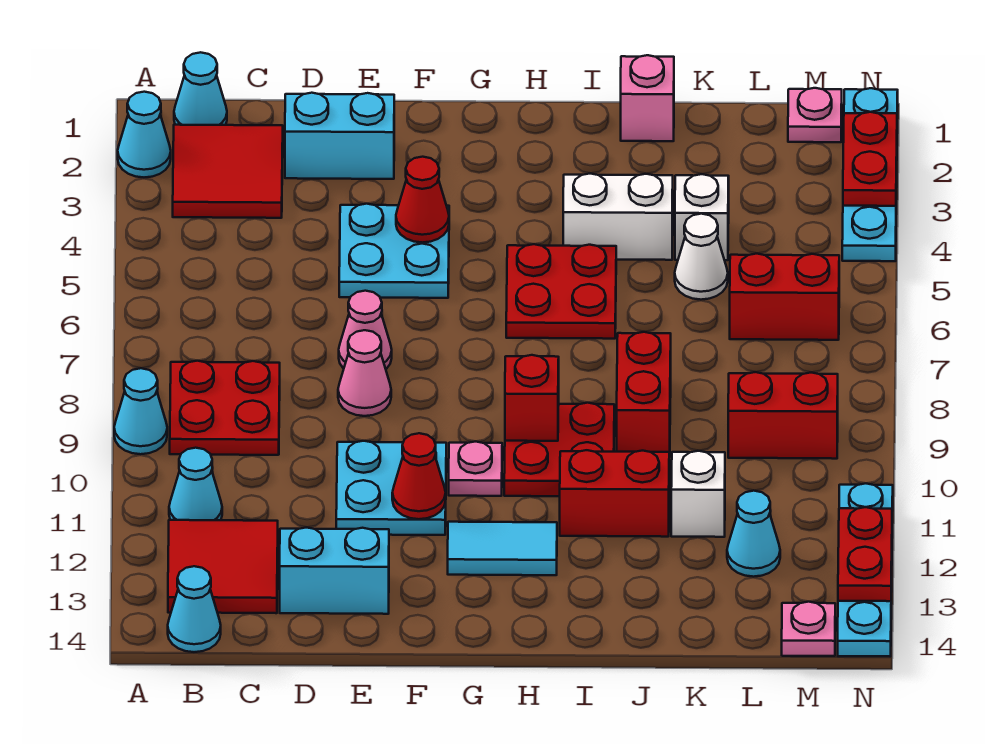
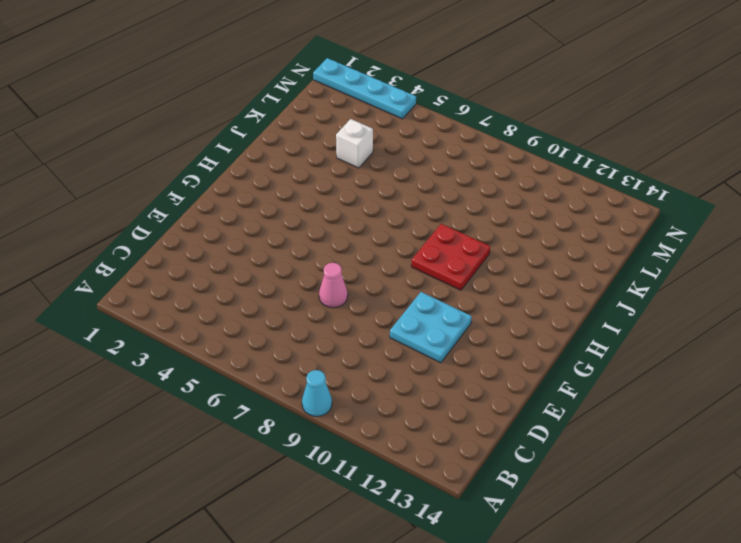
none -> cyan cone A2 level 1
none -> cyan cone B1 level 1
none -> red tile B2:C3 level 1
none -> red plate B8:C9 level 1

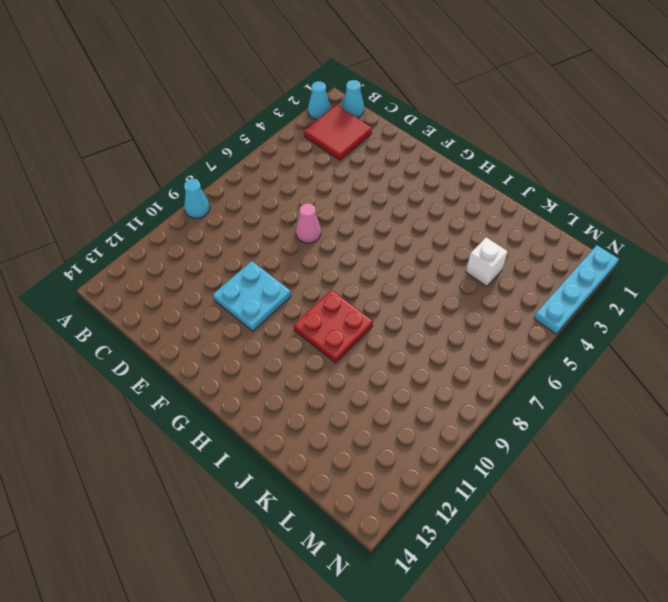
none -> red plate B8:C9 level 1
none -> cyan cone B11 level 1
none -> red tile B12:C13 level 1
none -> cyan cone B14 level 1

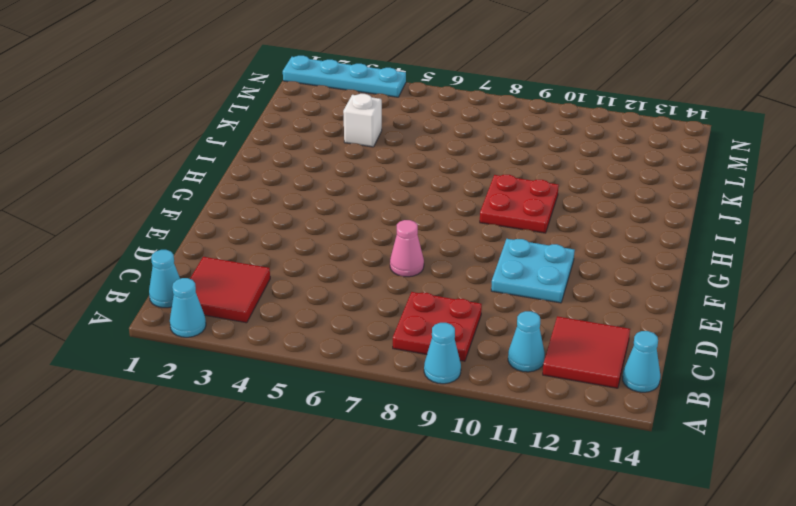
none -> cyan brick D2:E2 level 1
none -> cyan brick D13:E13 level 1
none -> cyan plate E4:F5 level 1
none -> pink cone E8 level 1

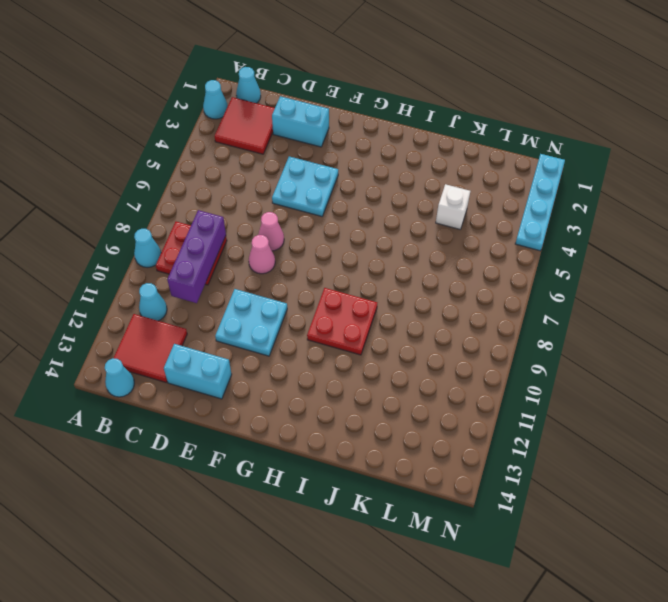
purple brick C8:C10 level 2 -> none
none -> pink plate G10 level 1
none -> cyan tile G12:H12 level 1
none -> red plate H5:I6 level 1
none -> white brick I4:J4 level 1

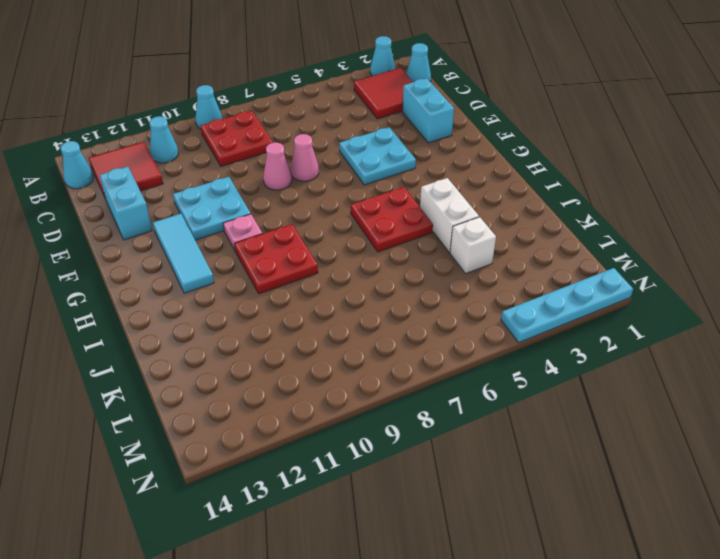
cyan tile F12:H12 level 1 -> cyan tile G12:H12 level 1
none -> red brick I11:J11 level 1
none -> pink brick J1 level 1
none -> red brick J8:J9 level 1
none -> white cone K5 level 1

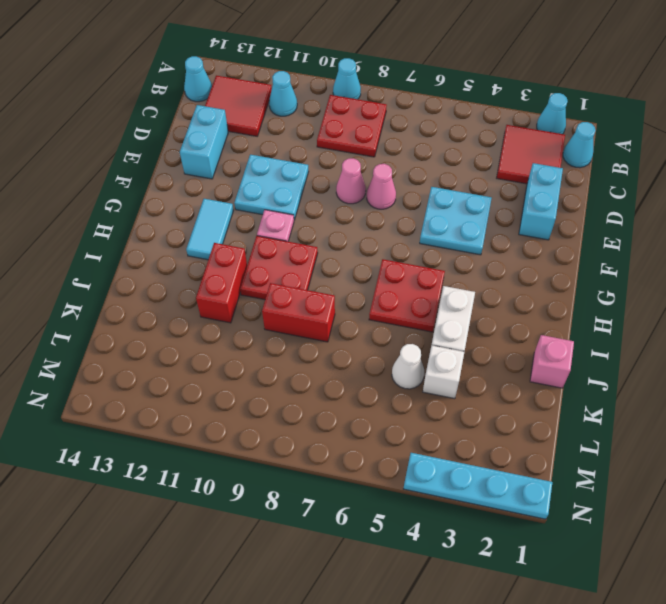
none -> white brick K11 level 1
none -> red brick L6:M6 level 1
none -> red brick L9:M9 level 1
none -> cyan cone L12 level 1

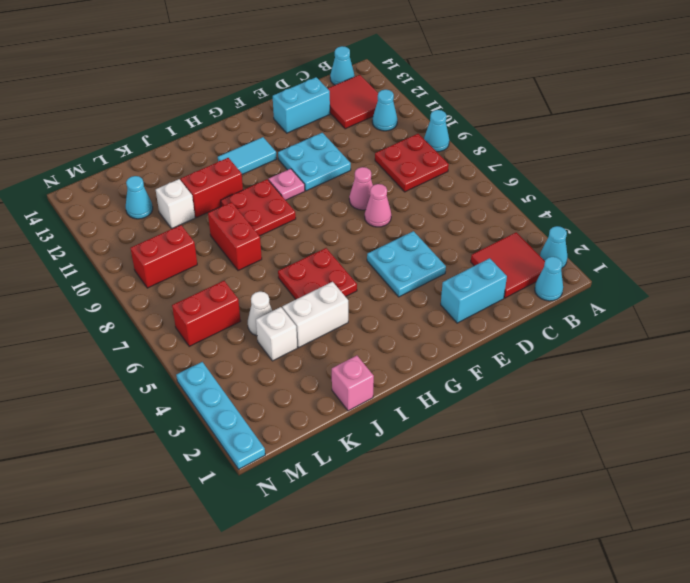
none -> pink plate M1 level 1
none -> pink plate M14 level 1
none -> cyan plate N11:N14 level 1
none -> red cone F4 level 2

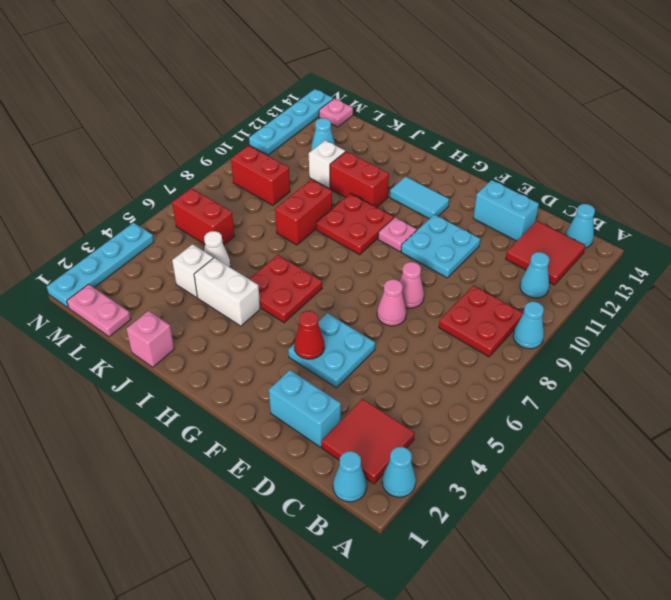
pink plate L1:M1 level 1 -> pink plate M1 level 1
none -> red cone F11 level 2
none -> red brick H9 level 2
none -> red plate N2:N3 level 2
none -> red plate N12:N13 level 2

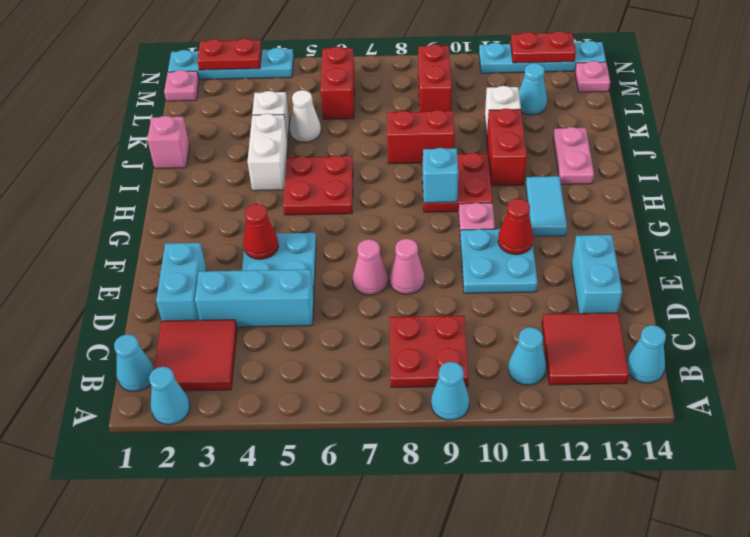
cyan brick D3:D5 level 1 -> none
cyan brick H9 level 2 -> red brick H9 level 2
pink plate I13:J13 level 1 -> none

